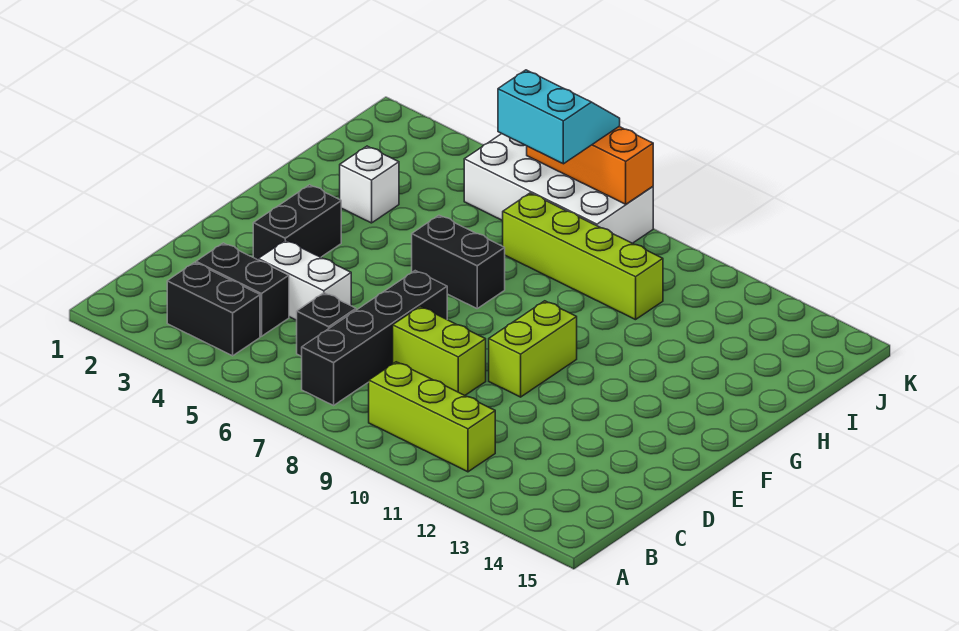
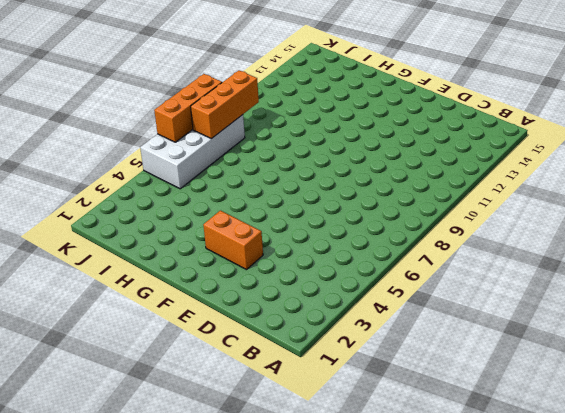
orange brick E3:F3 level 1 -> black brick E3:F3 level 1
orange brick J7:J9 level 2 -> none
none -> black brick B3:B4 level 1
none -> black brick B7:E7 level 1
none -> lime brick B9:B11 level 1

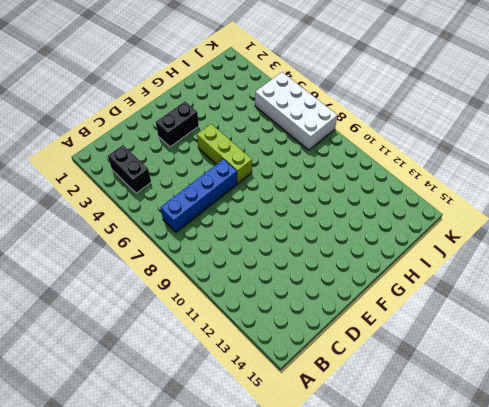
blue brick B7:E7 level 1 -> black brick B7:E7 level 1
lime brick F5:F7 level 1 -> lime brick B9:B11 level 1
none -> black brick C3:C4 level 1
none -> black brick C6 level 1
none -> white brick D4:D5 level 1

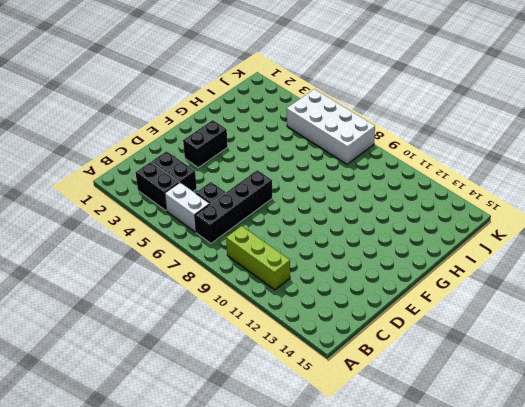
white brick B5:B6 level 1 -> white brick D4:D5 level 1
none -> lime brick D8:D9 level 1
none -> lime brick E10:F10 level 1
none -> black brick G6:G7 level 1

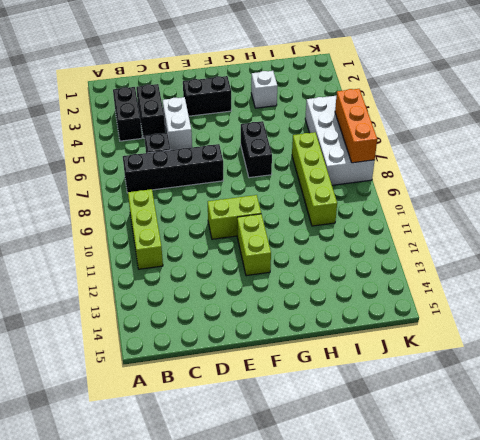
lime brick F11:F12 level 1 -> lime brick D8:D9 level 1
none -> cyan slope J6:K7 level 3 top J

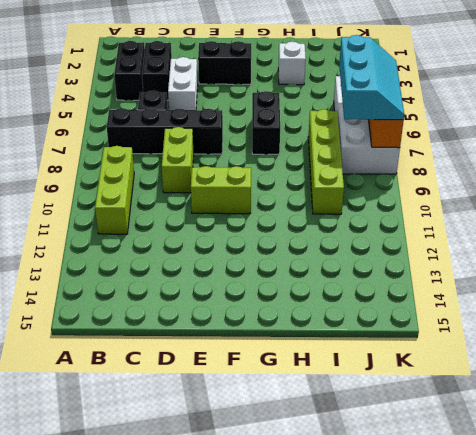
cyan slope J6:K8 level 3 top J -> cyan slope J6:K7 level 3 top J

